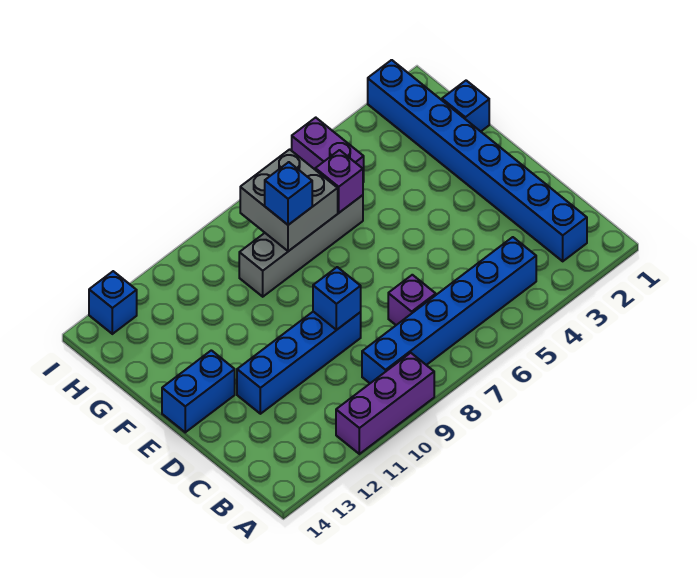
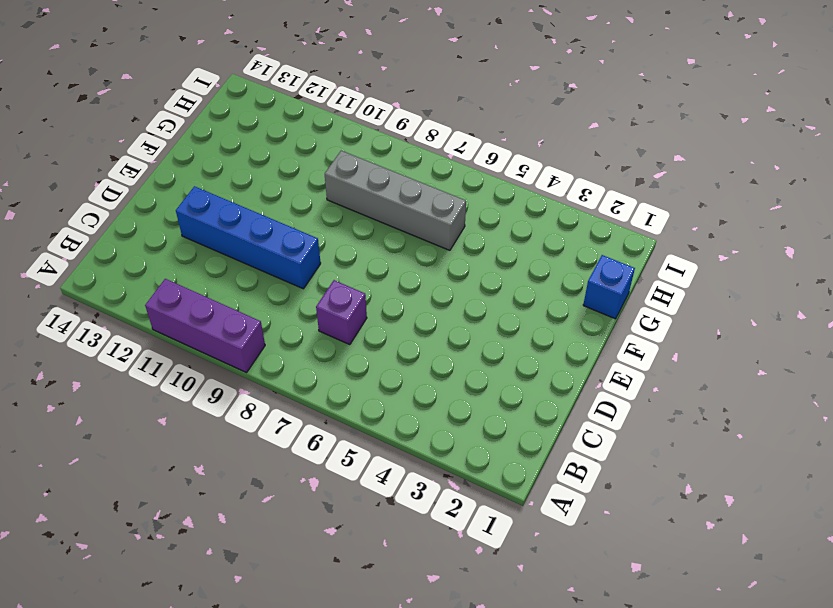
none -> blue brick B2:I2 level 1
none -> blue brick B4:B9 level 1
none -> blue brick E13:E14 level 1

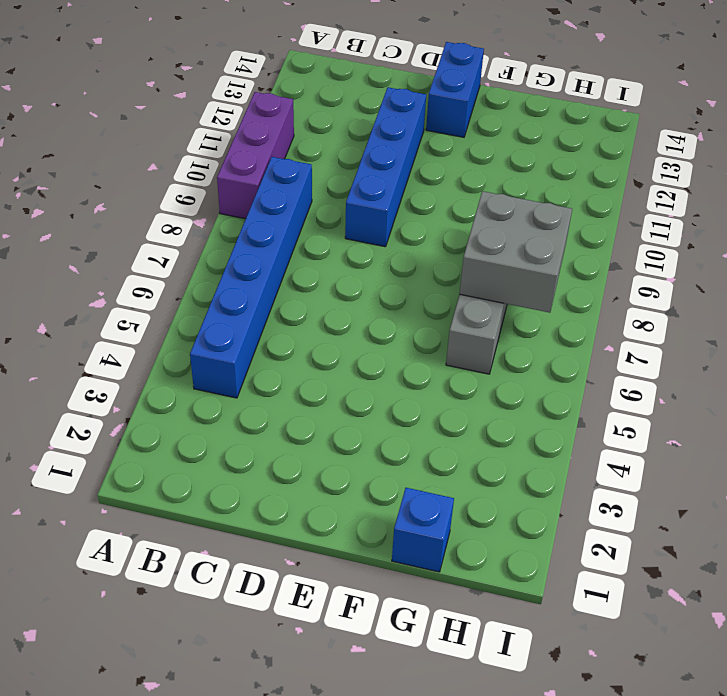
none -> blue brick B2:I2 level 1
none -> purple brick C7 level 1
none -> purple brick H5:I5 level 1

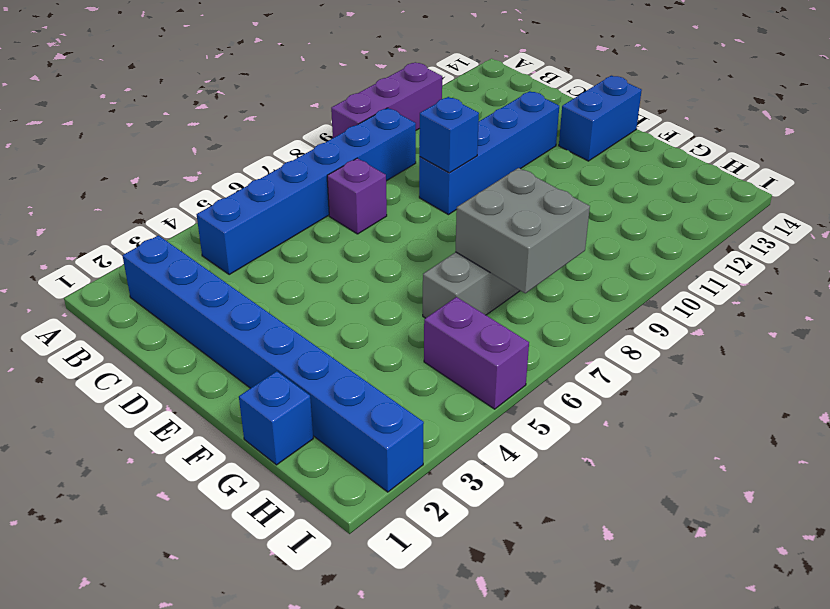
none -> blue brick I13 level 1
none -> purple brick G6 level 2
none -> blue brick G8 level 3

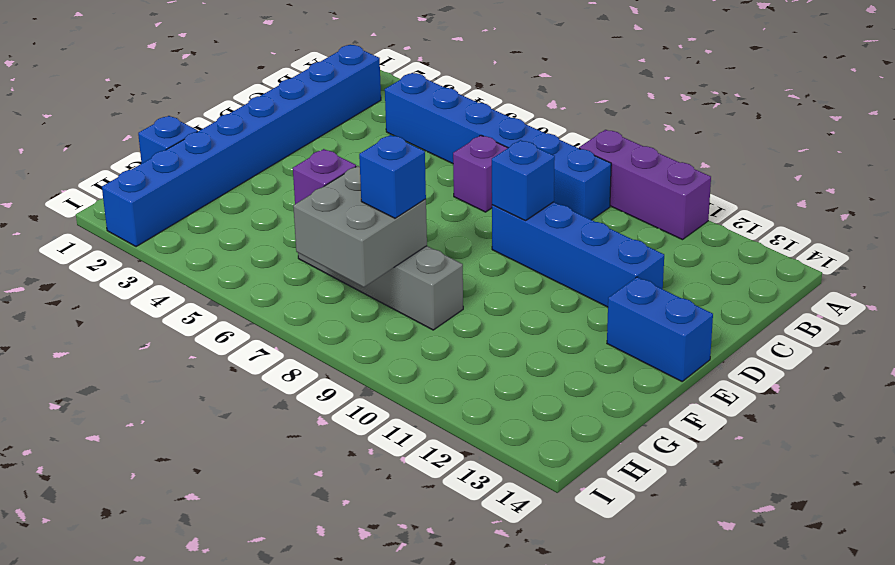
none -> purple brick H5:I5 level 1
none -> blue brick I13 level 1

